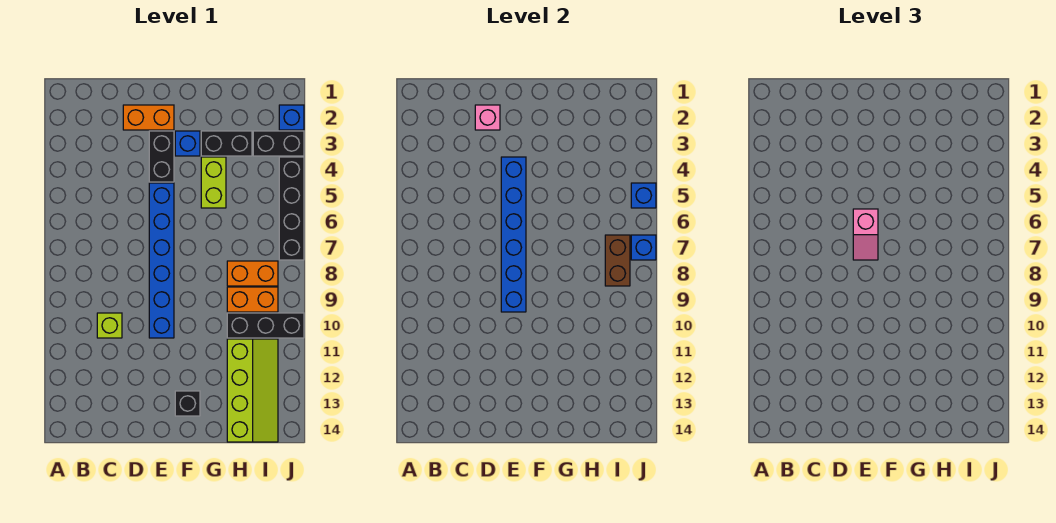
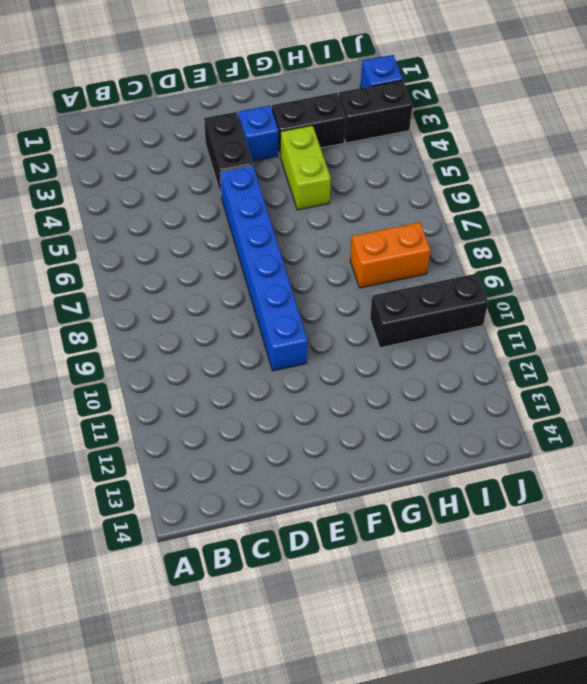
none -> lime brick C10 level 1
none -> orange brick D2:E2 level 1
none -> black brick F13 level 1

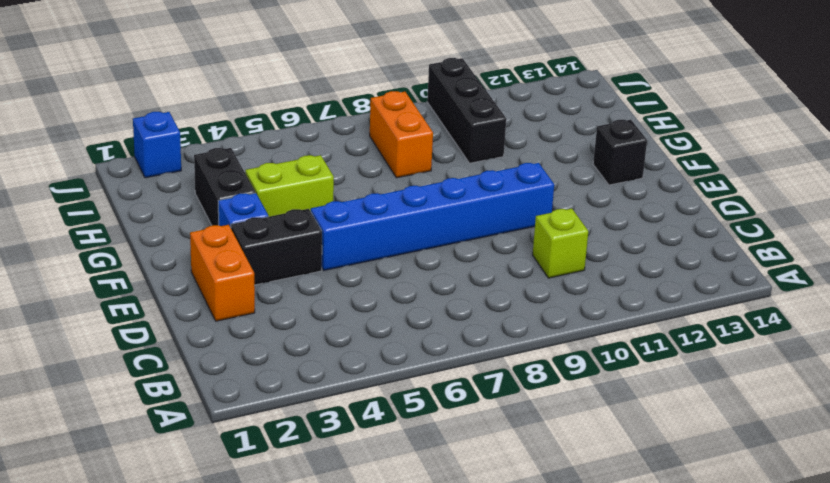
none -> orange brick H9:I9 level 1
none -> lime slope H11:I14 level 1 top H
none -> black brick I3:J3 level 1

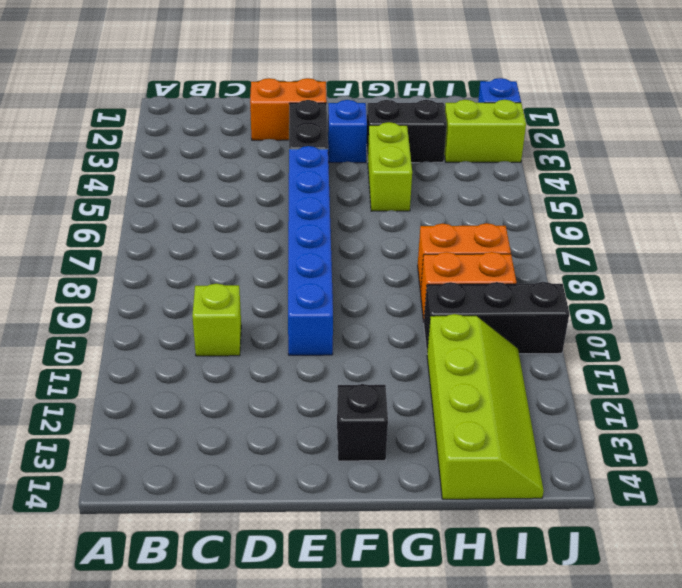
lime brick I3:J3 level 1 -> black brick I3:J3 level 1
none -> black brick J4:J7 level 1
none -> pink brick D2 level 2
none -> blue brick E4:E9 level 2

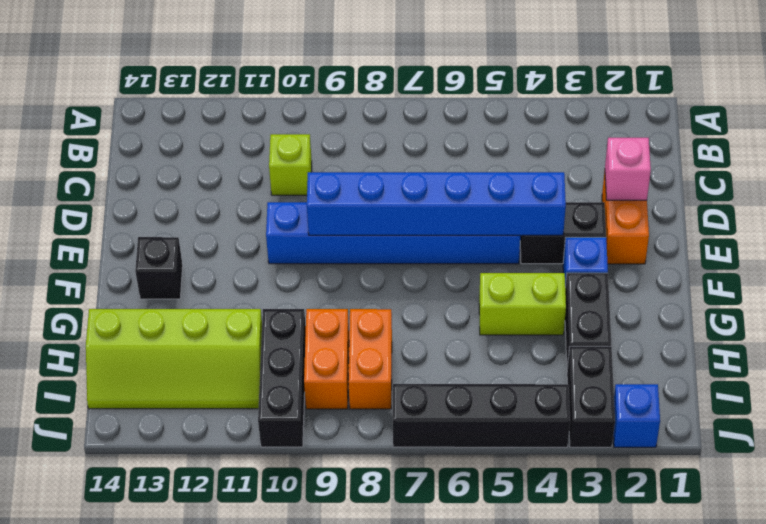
none -> brown brick I7:I8 level 2
none -> blue brick J5 level 2
none -> blue brick J7 level 2

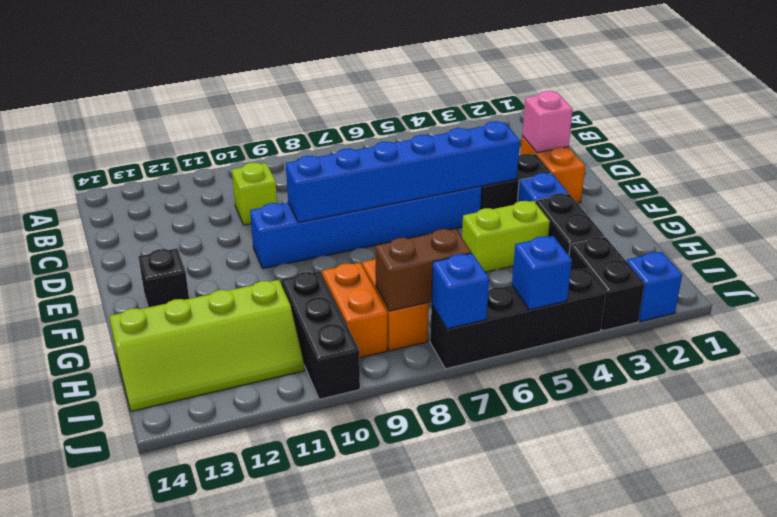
none -> pink slope E6:E7 level 3 top 6

